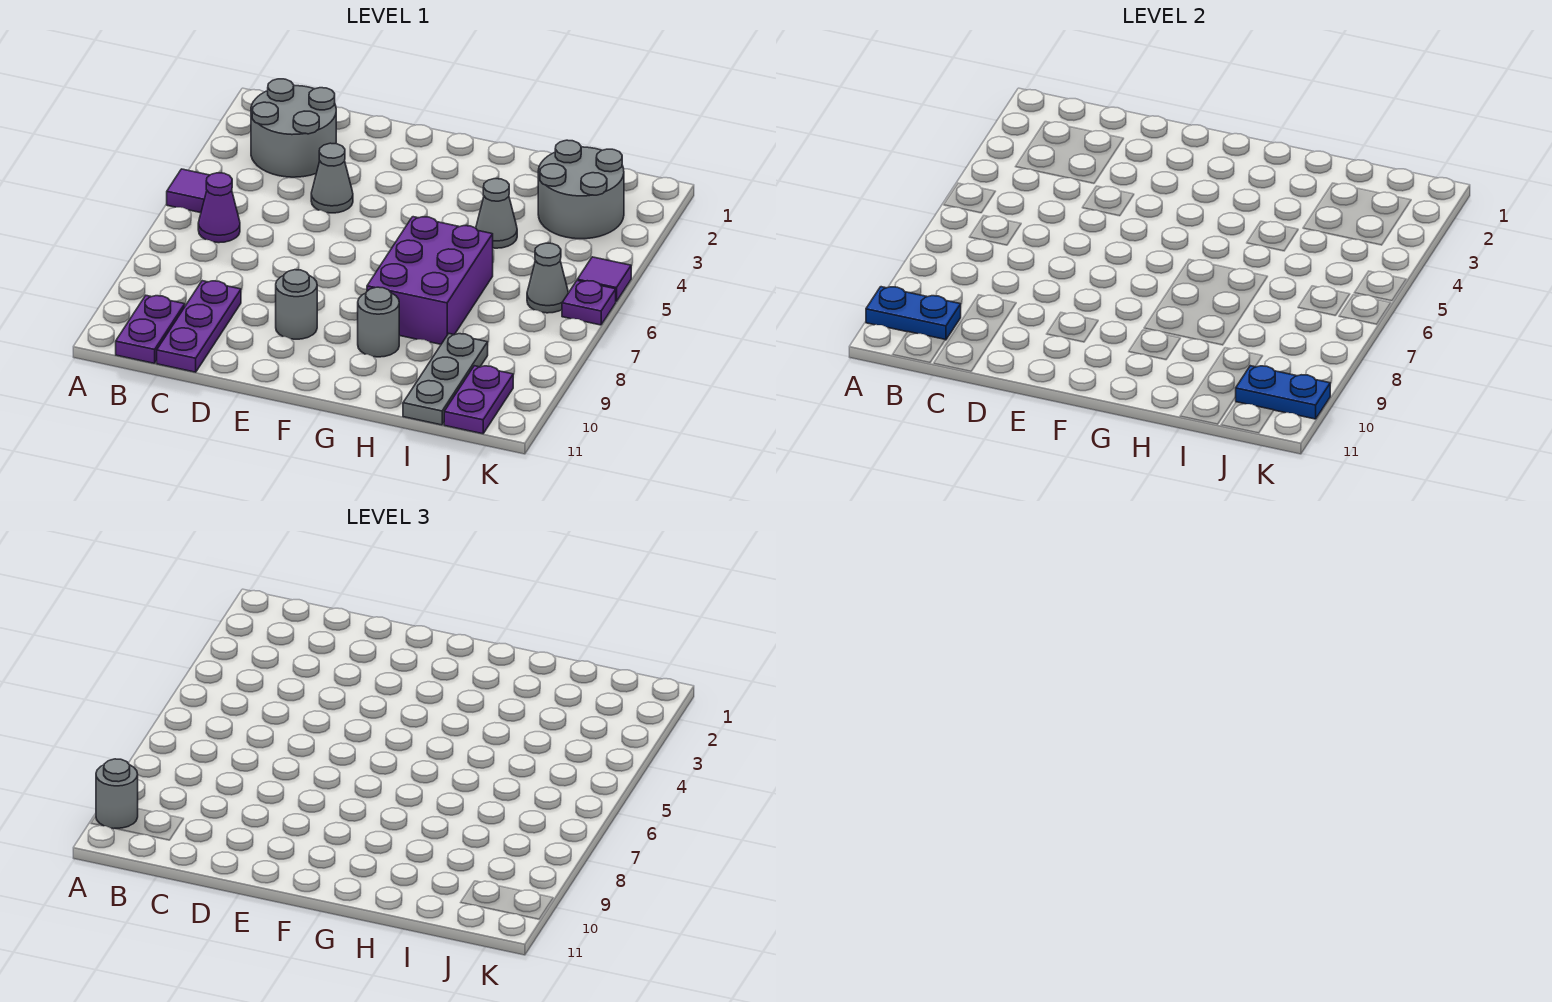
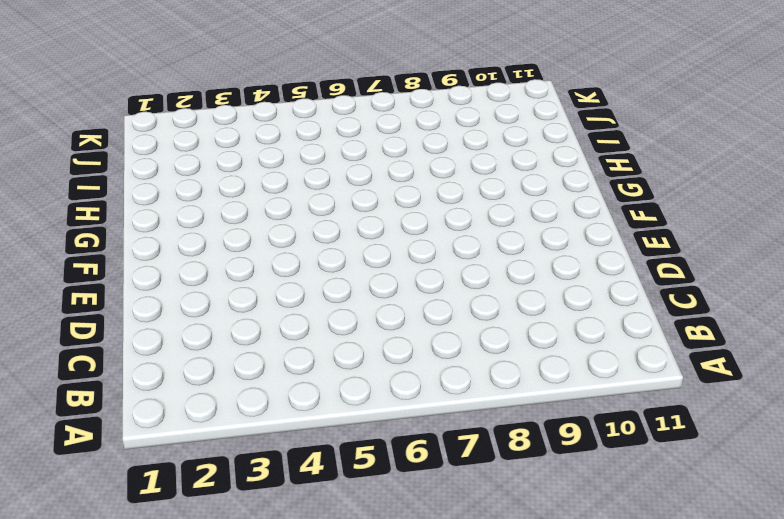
none -> purple tile A5 level 1
none -> grey round brick B2:C3 level 1
none -> purple cone B6 level 1

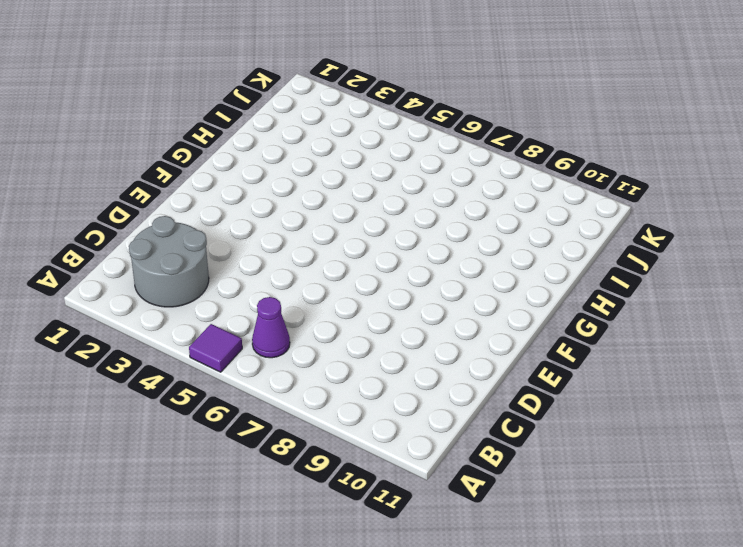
none -> purple plate B10:B11 level 1
none -> purple plate C9:C11 level 1
none -> grey cone D4 level 1

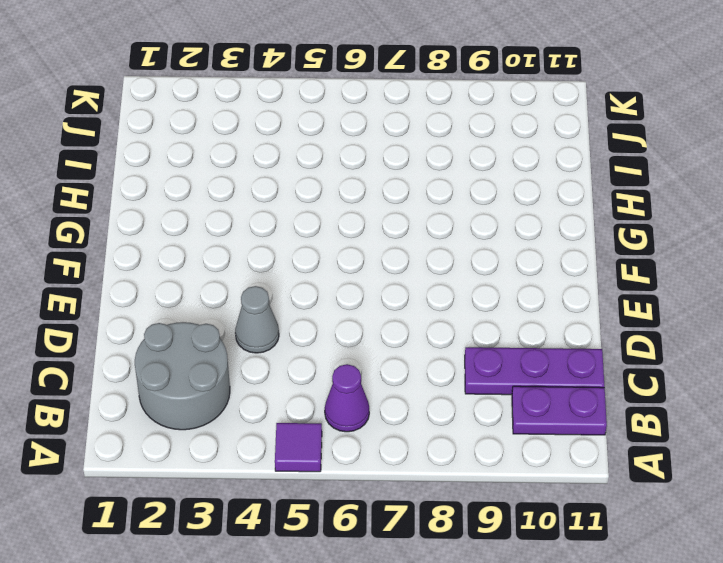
none -> grey round brick E9 level 1
none -> purple brick G6:H8 level 1
none -> grey round brick G9 level 1

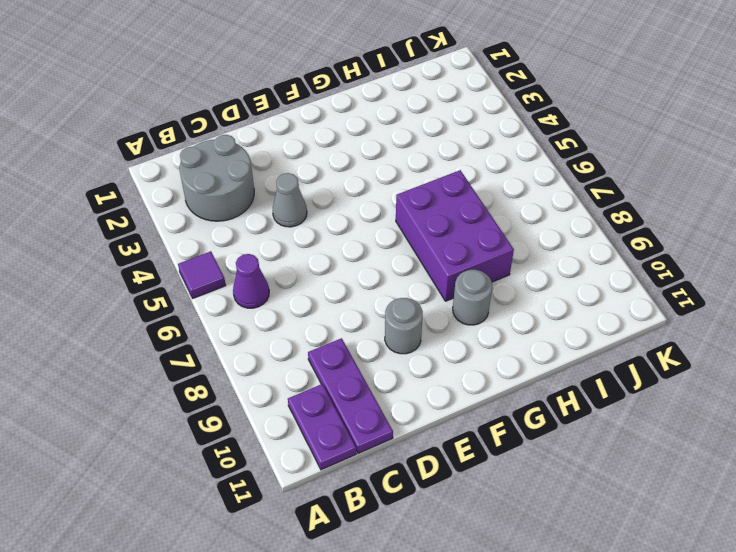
none -> grey cone H4 level 1
none -> grey round brick I2:J3 level 1
none -> grey plate I9:I11 level 1

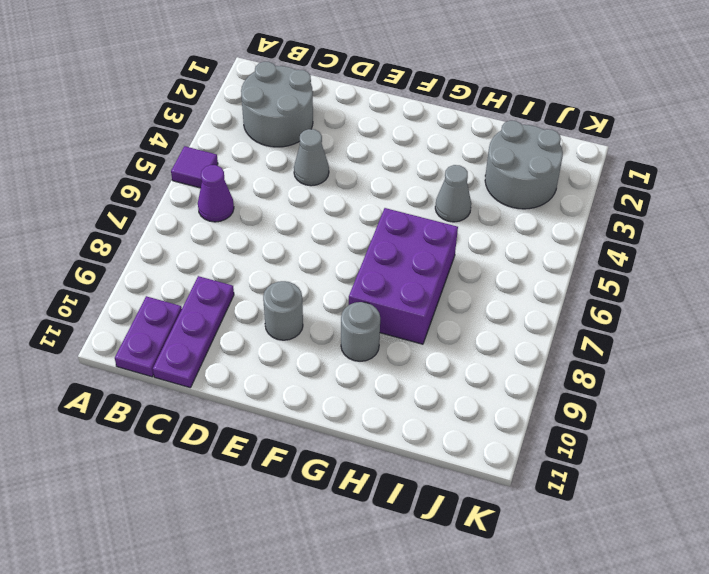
none -> grey plate I9:I11 level 1
none -> grey cone J6 level 1
none -> purple plate J10:J11 level 1

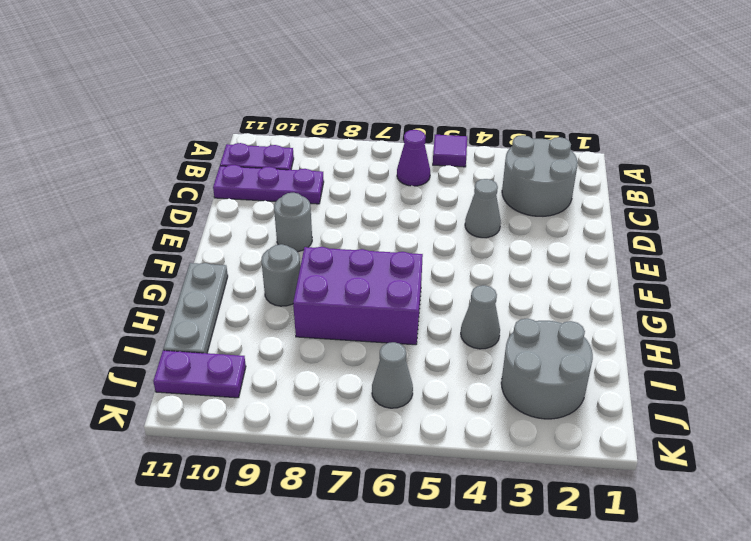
grey plate G11:I11 level 1 -> grey plate I9:I11 level 1
none -> purple tile K5 level 1
none -> purple plate K6 level 1
none -> blue plate A10:B10 level 2

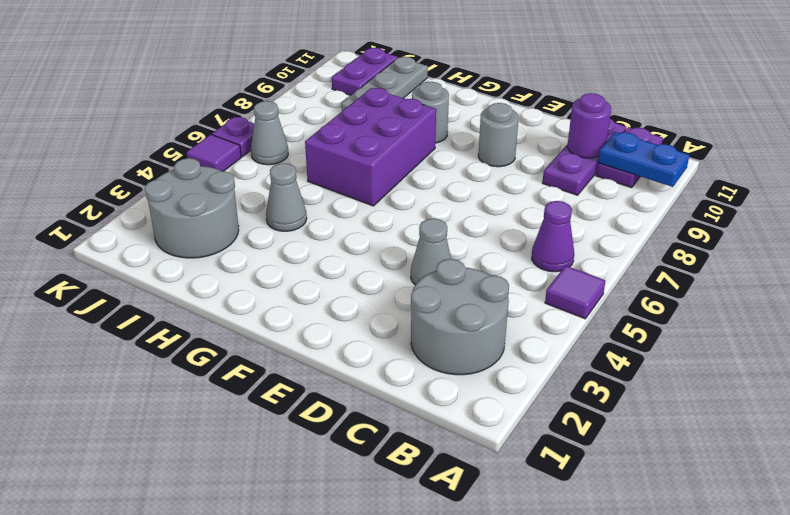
purple round brick C10 level 2 -> none
none -> blue plate J10:K10 level 2
none -> grey round brick A10 level 3

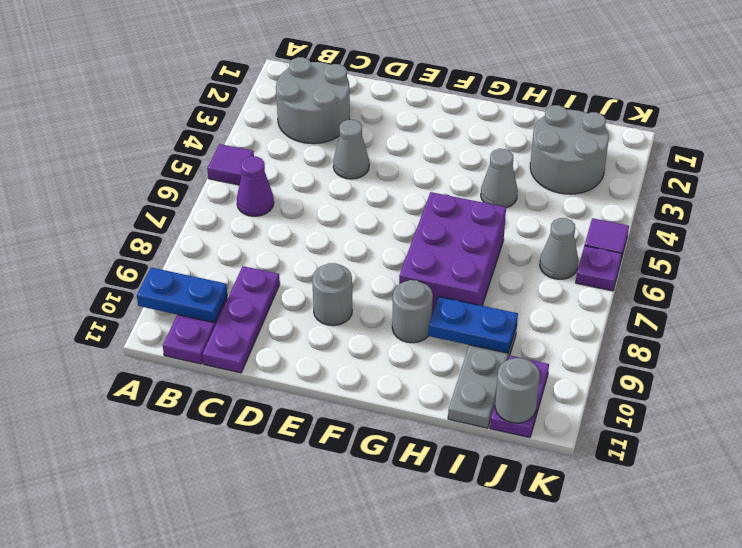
blue plate H9:I9 level 2 -> blue plate J10:K10 level 2
grey round brick J11 level 2 -> grey round brick A10 level 3

